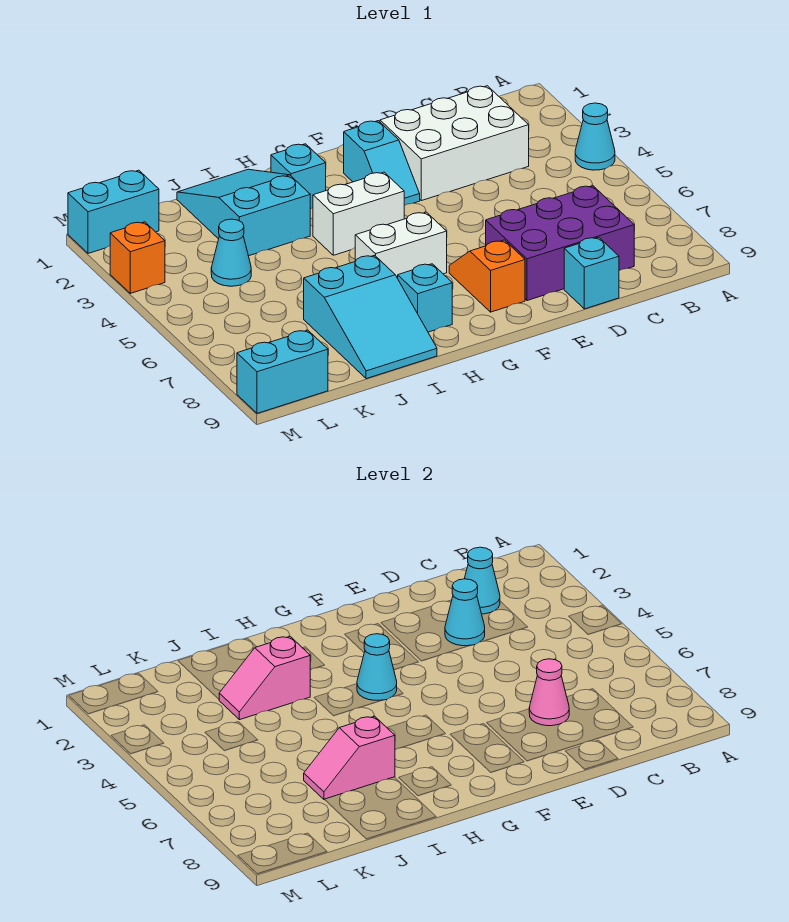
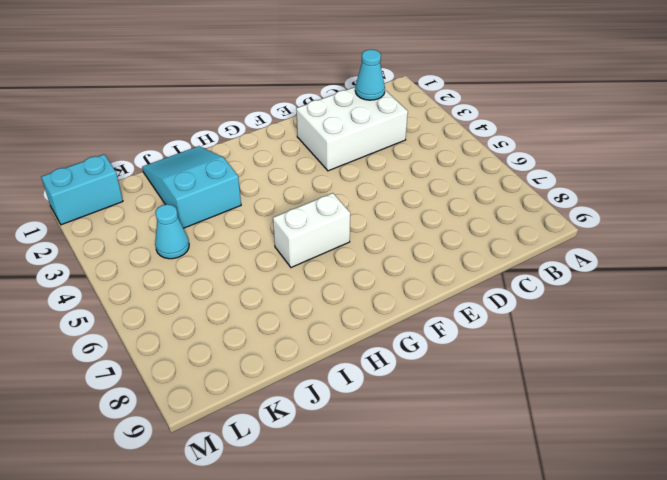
none -> cyan cone A4 level 1
none -> purple brick C7:E8 level 1
none -> cyan brick D9 level 1

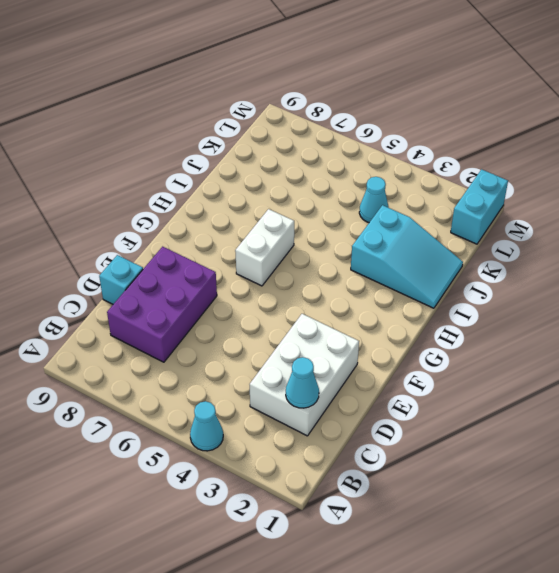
none -> cyan slope F2:F3 level 1 top 2
none -> orange slope F7:F8 level 1 top 8
none -> white brick G4:H4 level 1

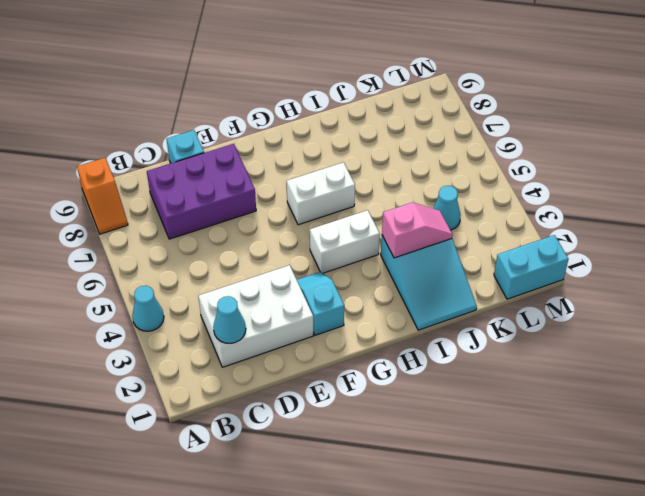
orange slope A8:A9 level 1 top 9 -> orange slope F7:F8 level 1 top 8
none -> cyan brick H2 level 1
none -> cyan brick H8 level 1
none -> cyan slope I7:J9 level 1 top 7

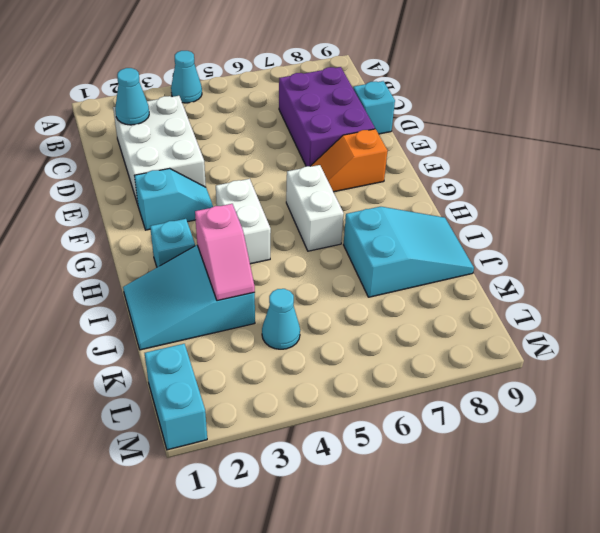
none -> cyan brick H8 level 1
none -> cyan brick L9:M9 level 1
none -> orange brick M3 level 1

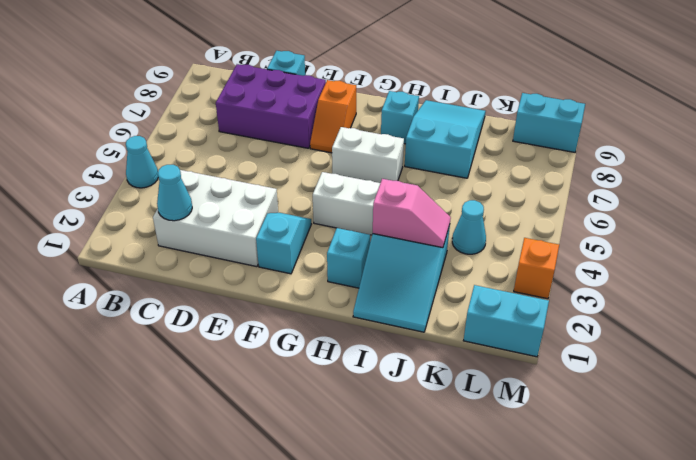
none -> cyan cone D3 level 2
none -> pink cone D7 level 2
none -> cyan cone G4 level 2

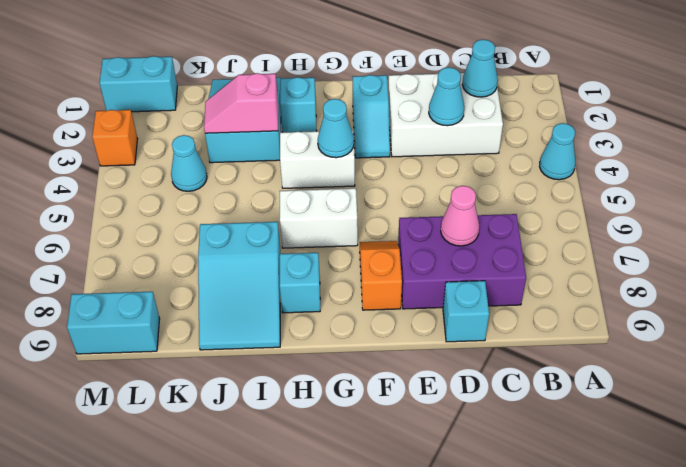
none -> pink slope I7:J7 level 2 top I

